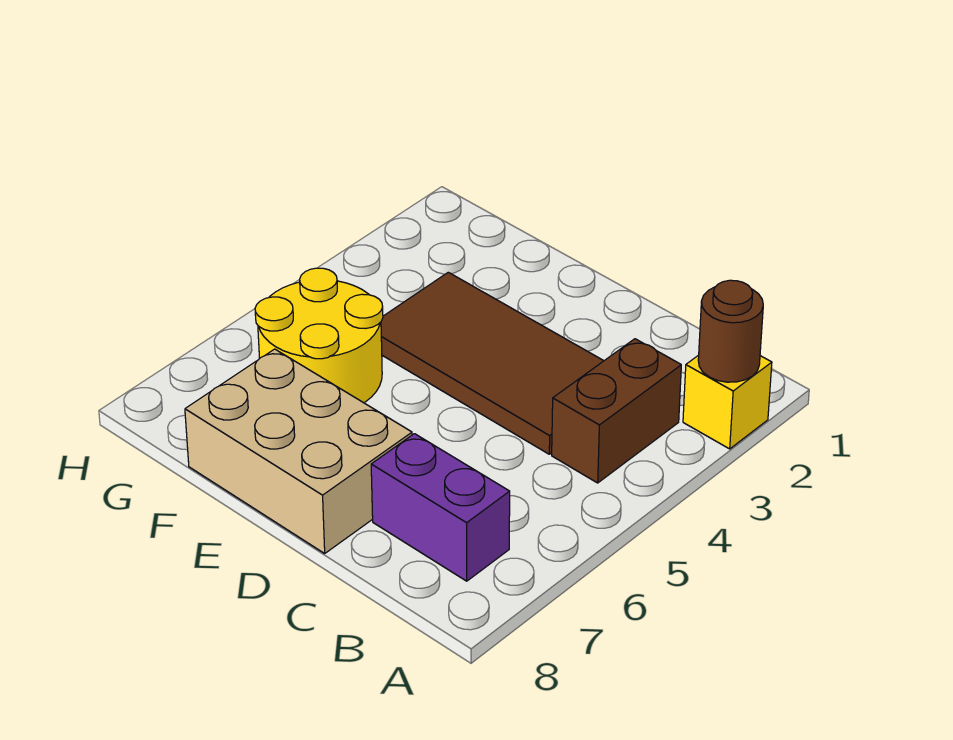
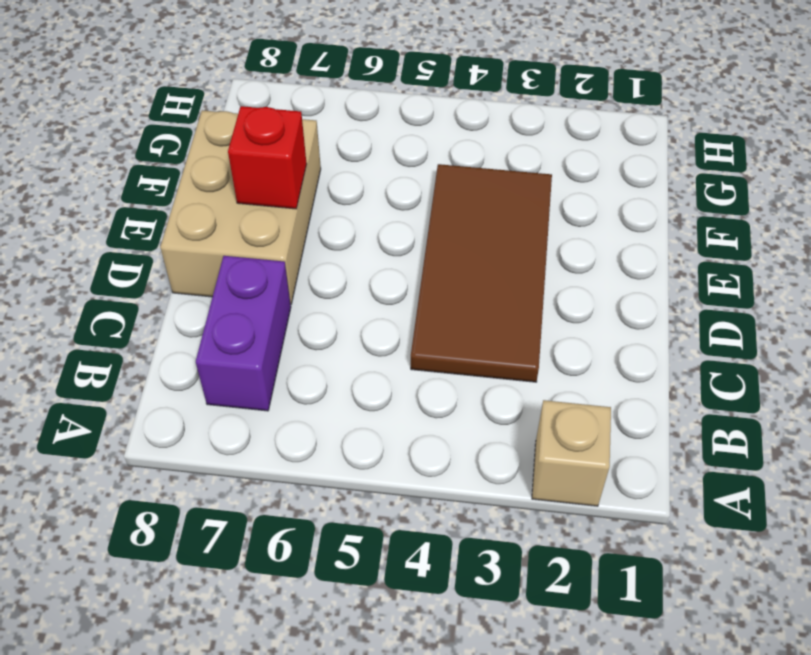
tan brick A2 level 1 -> yellow brick A2 level 1
red brick E7 level 2 -> none
none -> brown brick B3:B4 level 1
none -> yellow round brick F5:G6 level 1

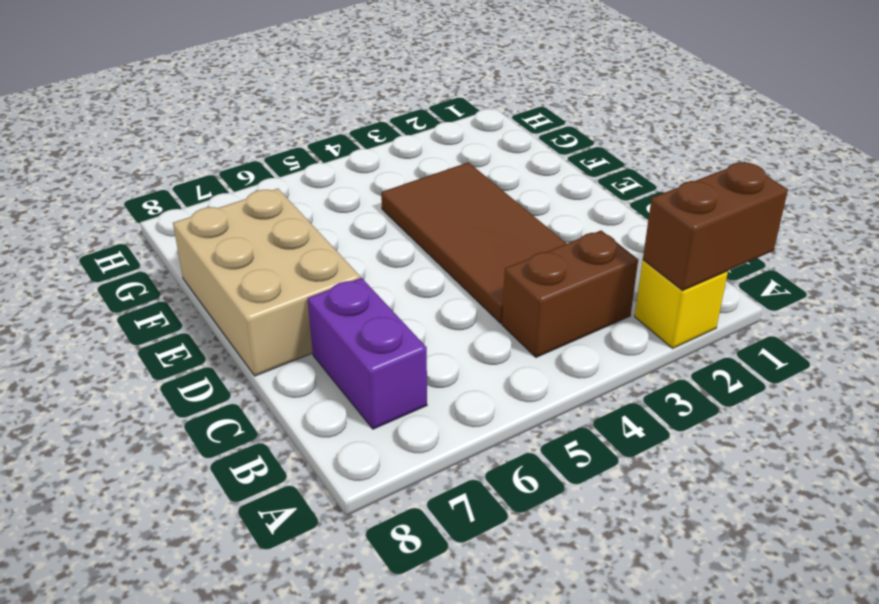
brown brick A1:A2 level 2 -> brown round brick A2 level 2
none -> yellow round brick F5:G6 level 1

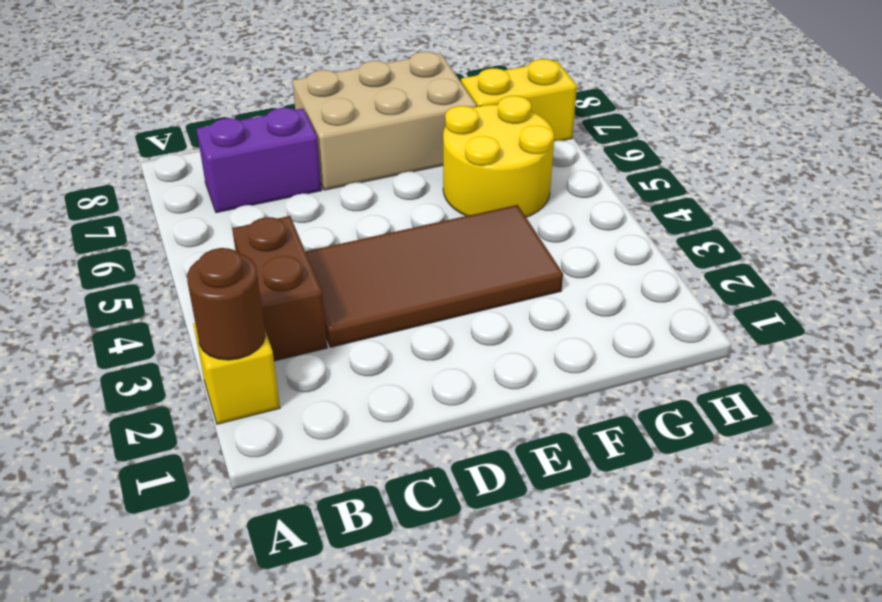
yellow brick G7:H7 level 1 -> none

